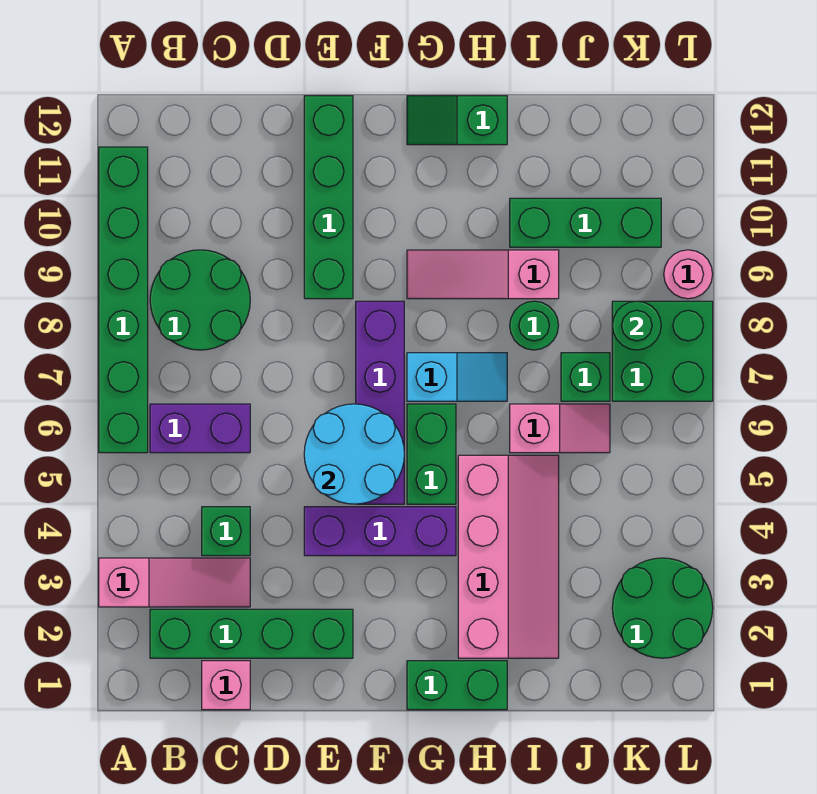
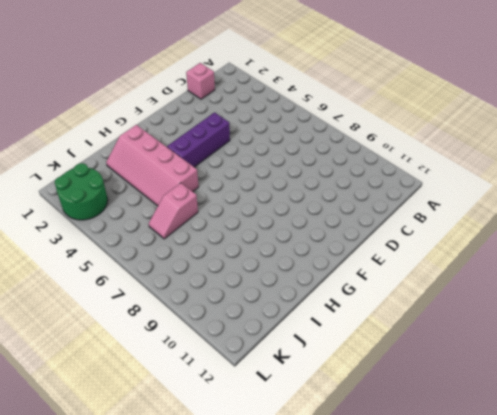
none -> pink slope A3:C3 level 1 top A
none -> green brick A6:A11 level 1
none -> green brick B2:E2 level 1

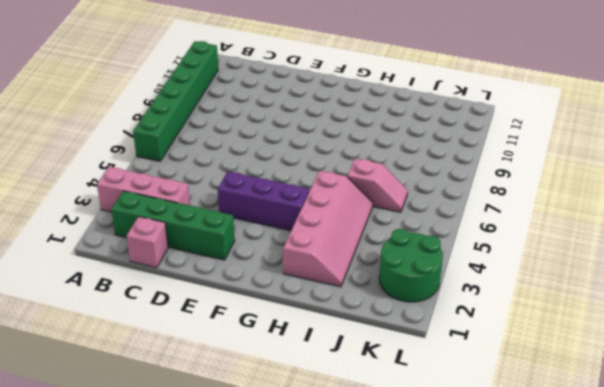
pink brick A3:C3 level 1 -> pink slope A3:C3 level 1 top A
none -> purple brick B6:C6 level 1
none -> green round brick B8:C9 level 1
none -> green brick C4 level 1

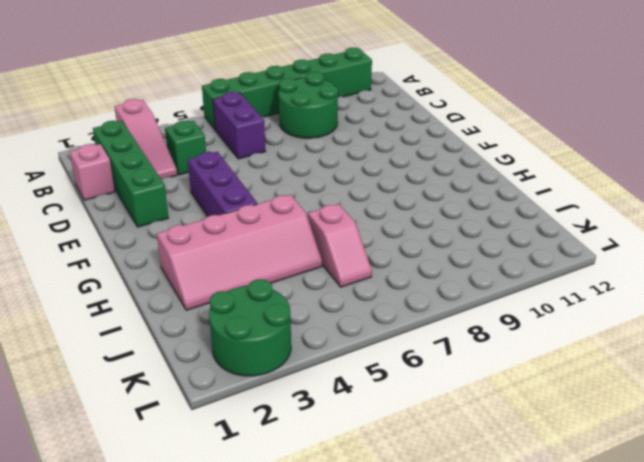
none -> green brick E9:E12 level 1
none -> purple brick F5:F8 level 1
none -> green brick G1:H1 level 1

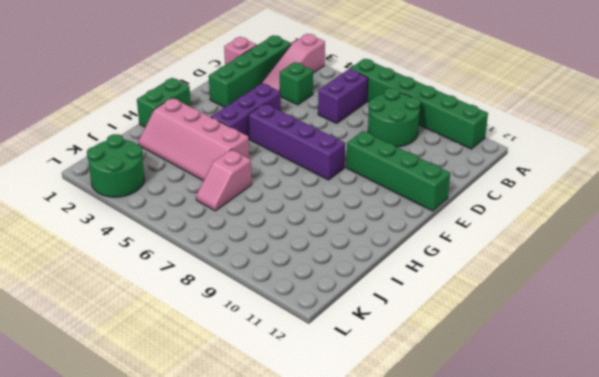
none -> green brick G5:G6 level 1
none -> cyan slope G7:H7 level 1 top G
none -> pink slope G9:I9 level 1 top I

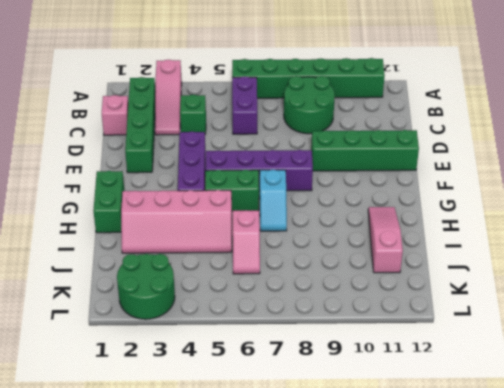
pink slope H11:J11 level 1 top J -> pink slope G9:I9 level 1 top I
none -> green slope G12:H12 level 1 top H
none -> green round brick I8 level 1
none -> green brick I10:K10 level 1

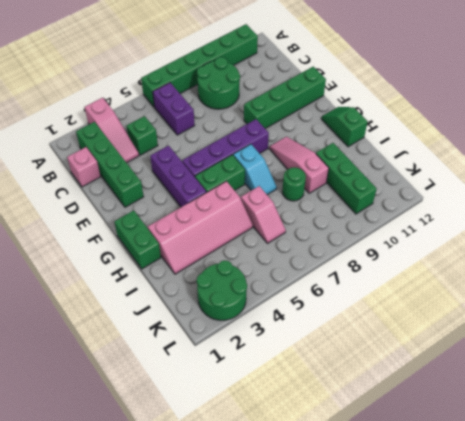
none -> green brick J7 level 1
none -> green brick K7:L8 level 1
none -> pink round brick L9 level 1

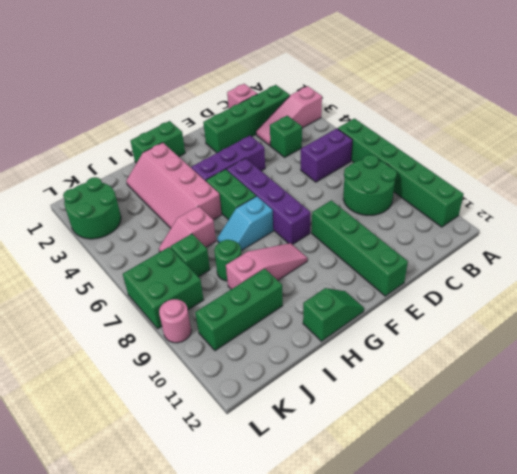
none -> cyan round brick E5:F6 level 2
none -> green round brick K8 level 2

